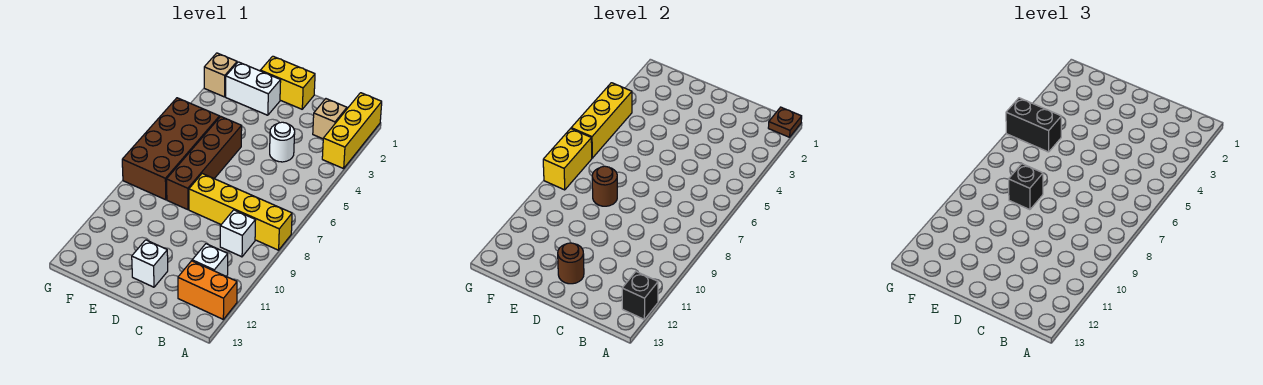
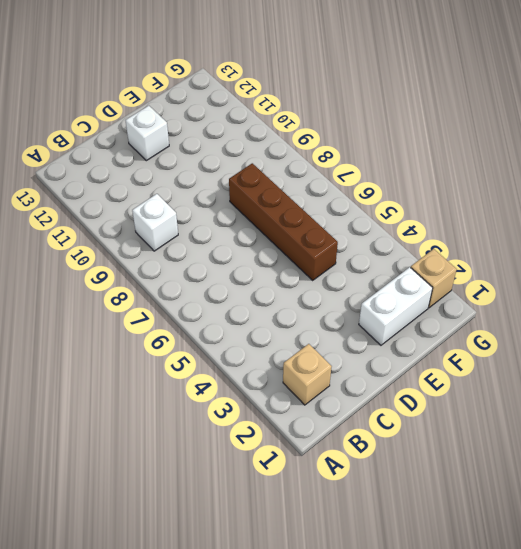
none -> yellow brick A1:A3 level 1
none -> yellow brick A8:D8 level 1
none -> orange brick A12:B12 level 1

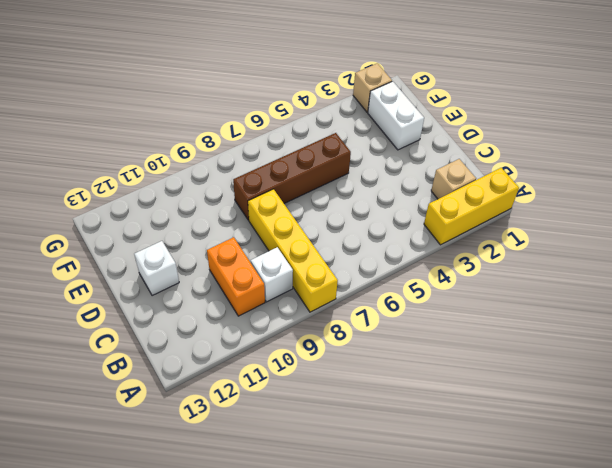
orange brick B10:C10 level 1 -> orange brick A12:B12 level 1
none -> white brick B11 level 1
none -> white round brick C4 level 1
none -> yellow brick D1:E1 level 1

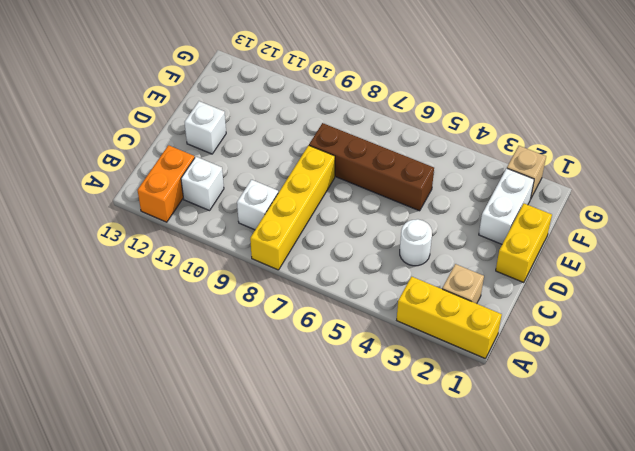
none -> brown brick F5:G8 level 1
none -> brown plate A1 level 2
none -> black brick A12 level 2

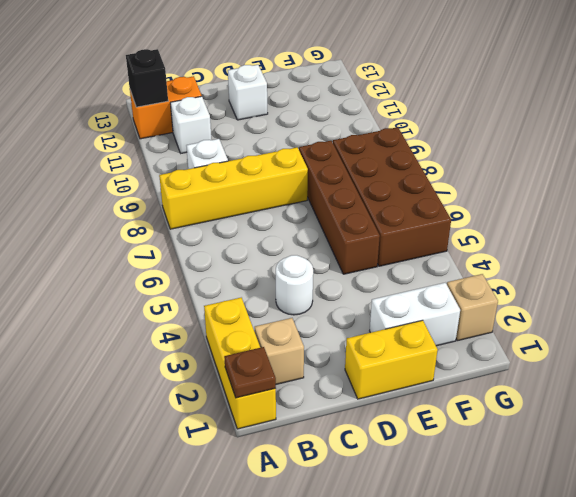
none -> brown round brick D12 level 2
none -> brown round brick E8 level 2
none -> yellow brick G4:G6 level 2

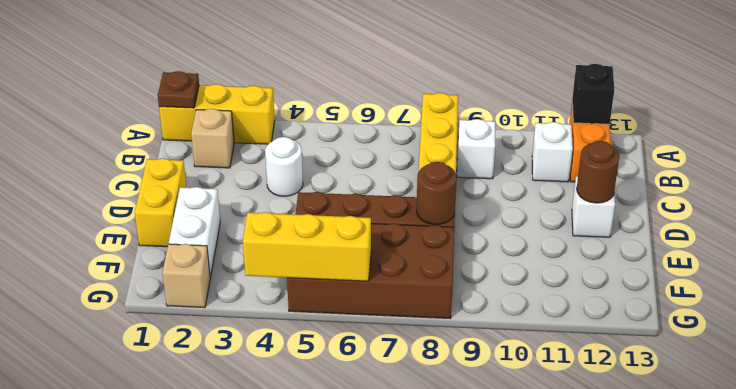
none -> yellow brick G7:G8 level 2
none -> black brick E8 level 3
none -> black brick F5:G5 level 3

